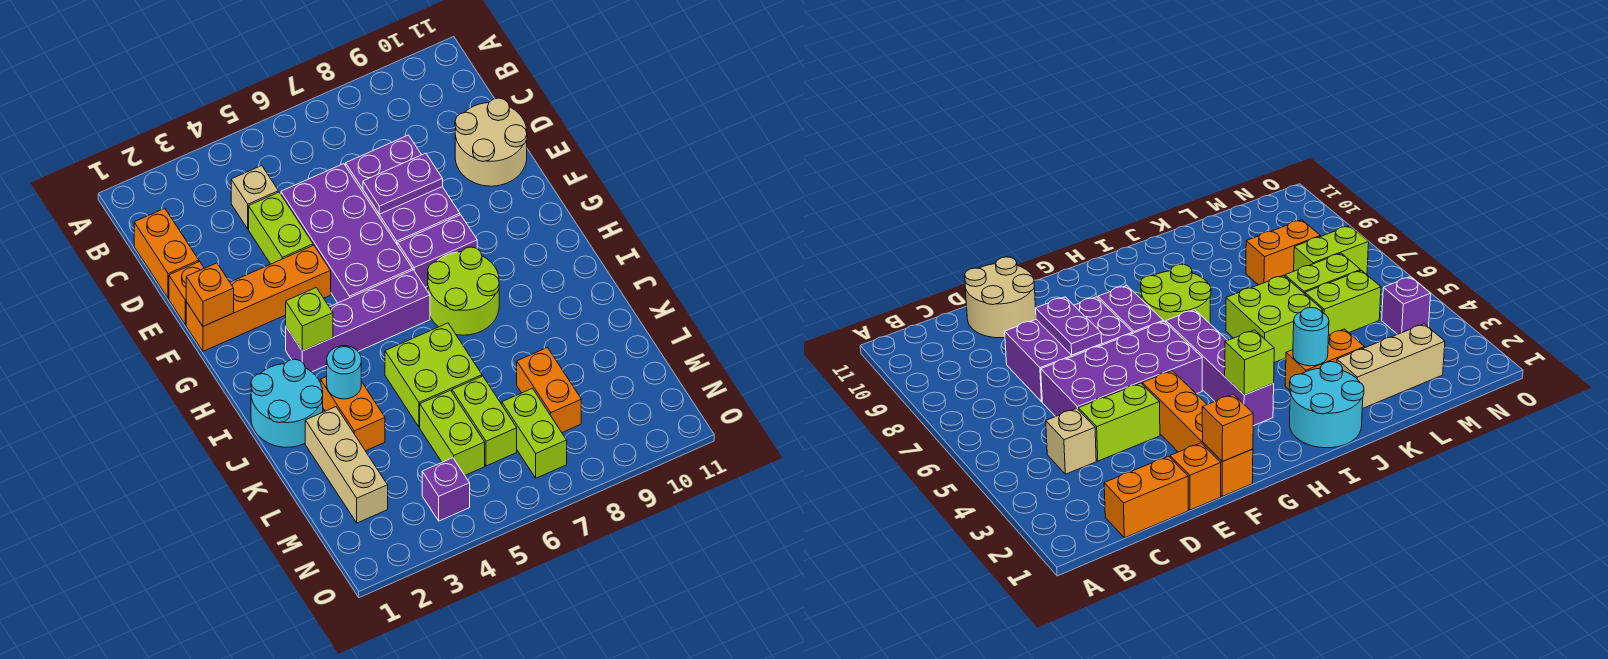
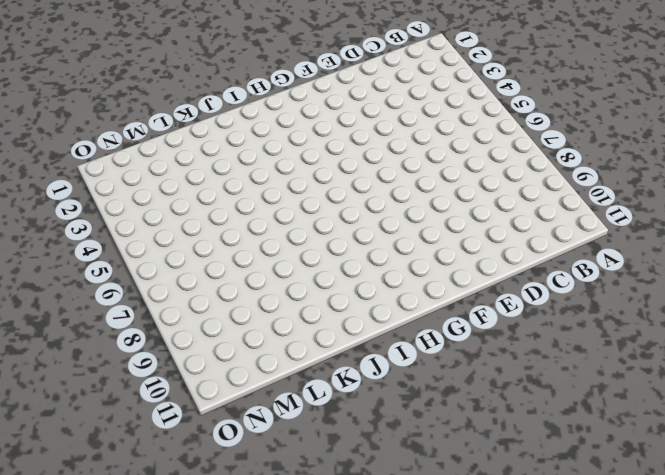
none -> orange brick C1:D1 level 1
none -> tan brick C4 level 1
none -> lime brick D4:E4 level 1

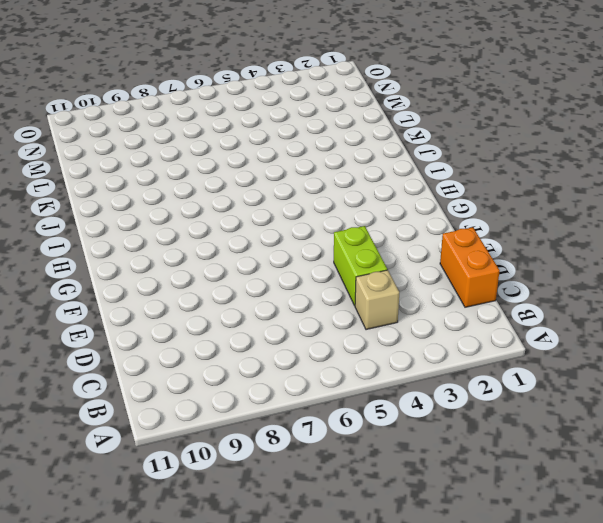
none -> purple brick D5:G6 level 1
none -> purple brick D7:F8 level 1
none -> tan round brick D10:E11 level 1

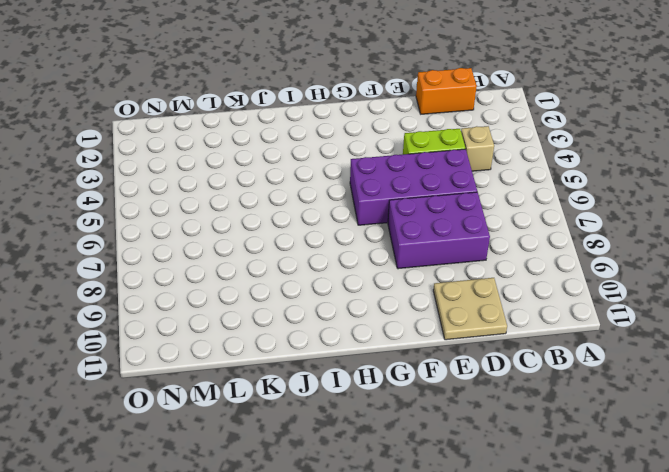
tan plate D10:E11 level 1 -> tan round brick D10:E11 level 1
none -> orange brick E1 level 1
none -> orange brick F1:F4 level 1
none -> purple brick G7:G8 level 1

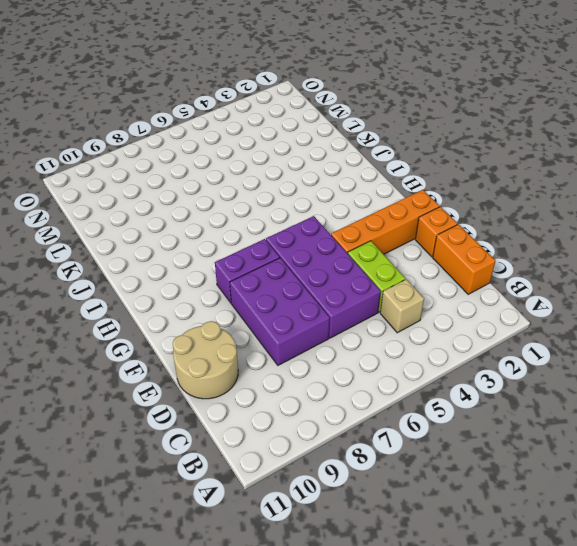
none -> purple brick H3:H6 level 1
none -> lime round brick H7:I8 level 1
none -> cyan round brick I1:J2 level 1

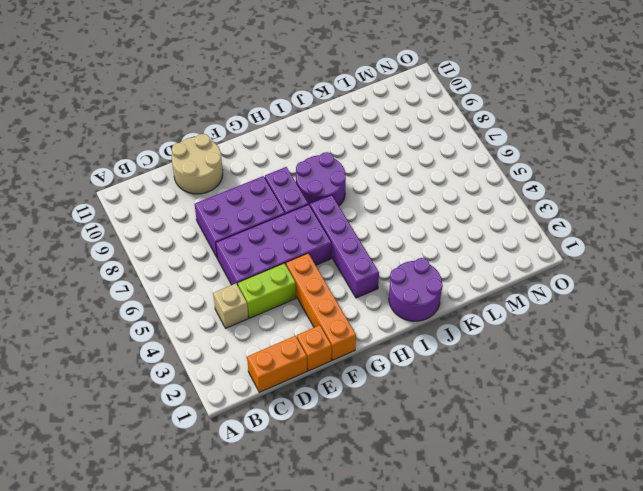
purple round brick H7:I8 level 1 -> lime round brick H7:I8 level 1
purple round brick I1:J2 level 1 -> cyan round brick I1:J2 level 1
none -> orange brick J3:K3 level 1
none -> lime brick J5:K6 level 1
none -> tan brick K2:M2 level 1

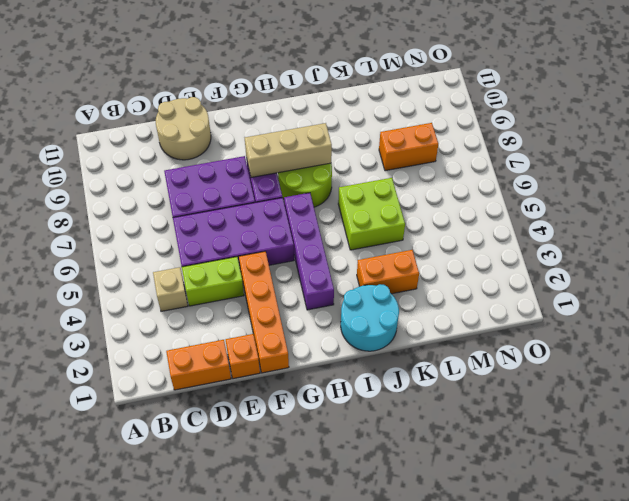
tan brick G8:I8 level 2 -> tan brick K2:M2 level 1
none -> lime brick L5:M5 level 1
none -> lime brick L6:M6 level 1
none -> lime brick M7:N7 level 1

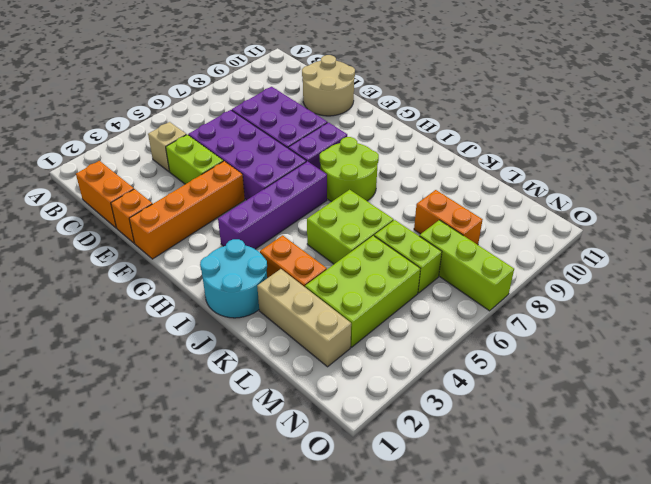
lime brick L3:M5 level 1 -> lime brick L5:M5 level 1
lime brick M7:O7 level 1 -> lime brick M7:N7 level 1
none -> purple brick N4 level 1
none -> purple plate E7:E8 level 2
none -> orange brick F1 level 2

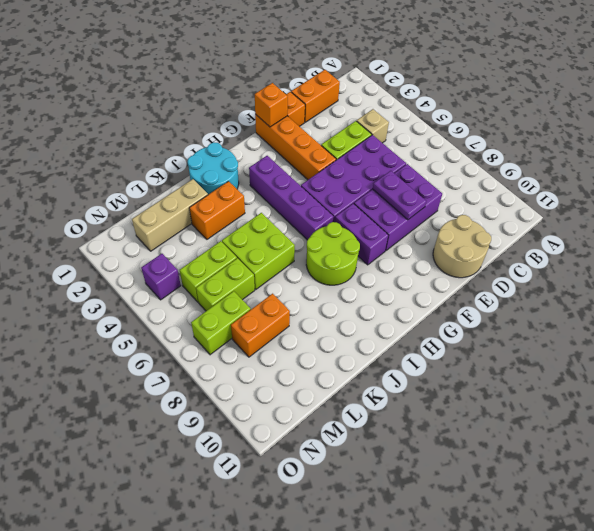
none -> lime brick H3 level 2
none -> cyan round brick J3 level 2

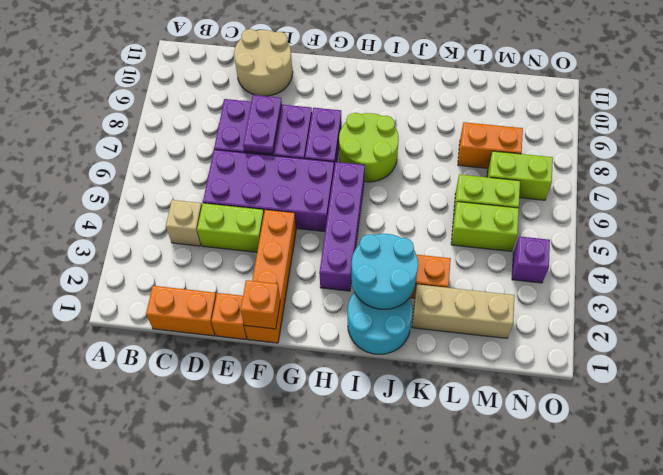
cyan round brick I2:J3 level 2 -> cyan round brick J3 level 2
none -> lime brick J5:K6 level 1
none -> lime brick H3 level 2

